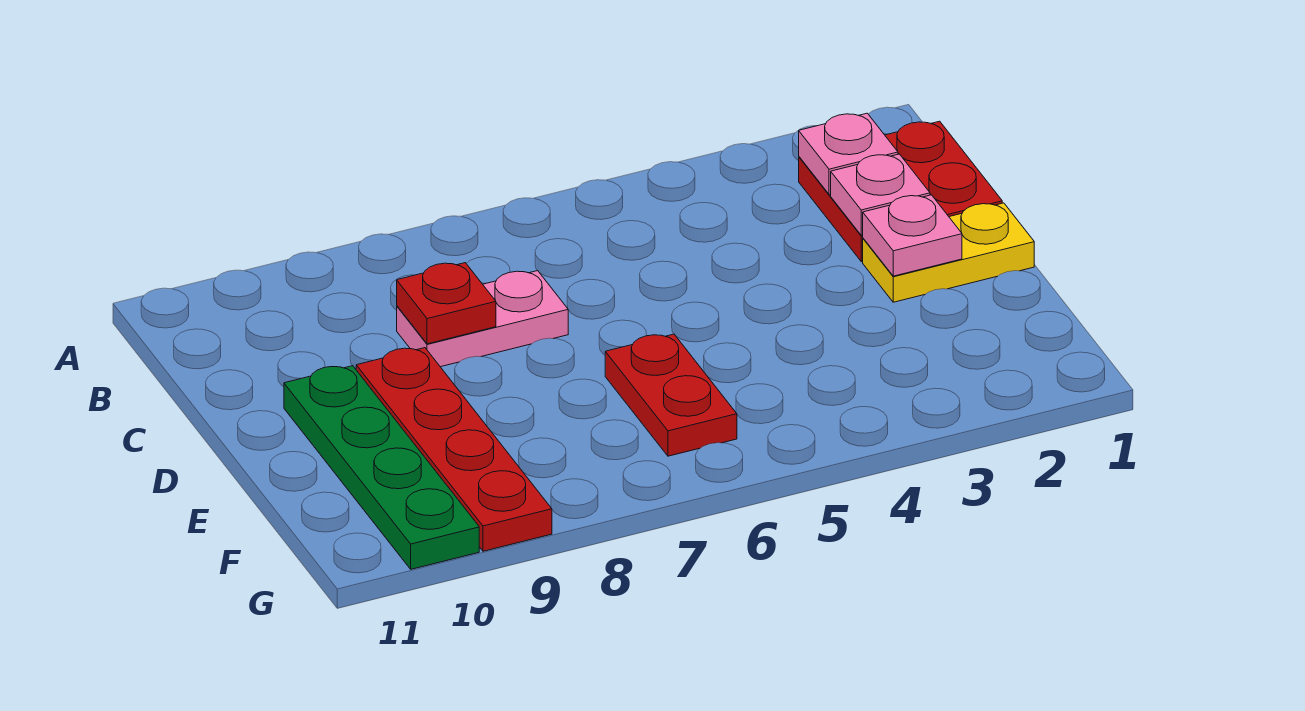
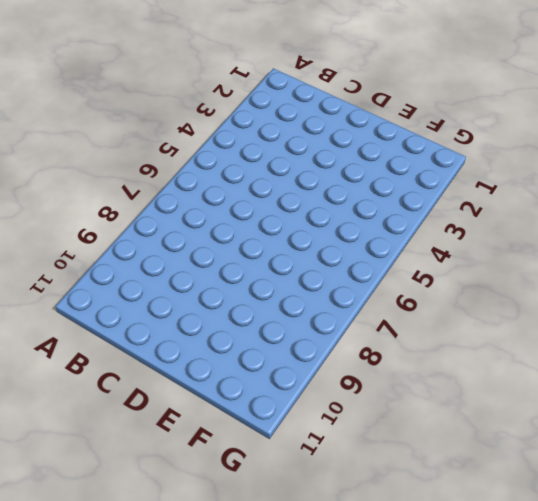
none -> red plate B1:C2 level 1
none -> pink plate C7:C8 level 1

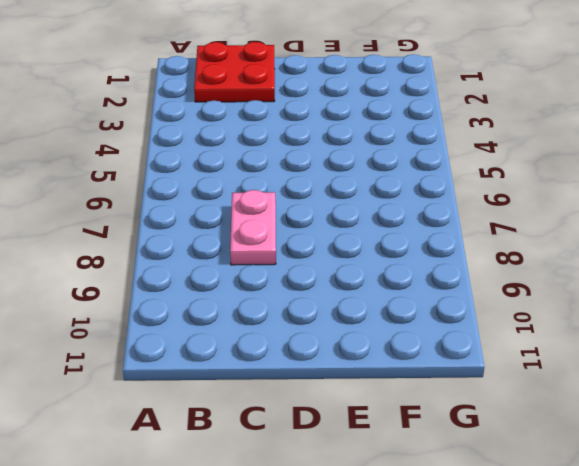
none -> yellow plate D1:D2 level 1
none -> red plate D9:G9 level 1

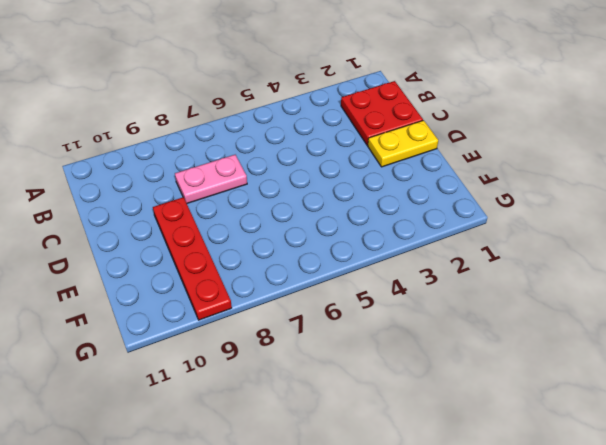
none -> green plate D10:G10 level 1
none -> red plate E6:F6 level 1

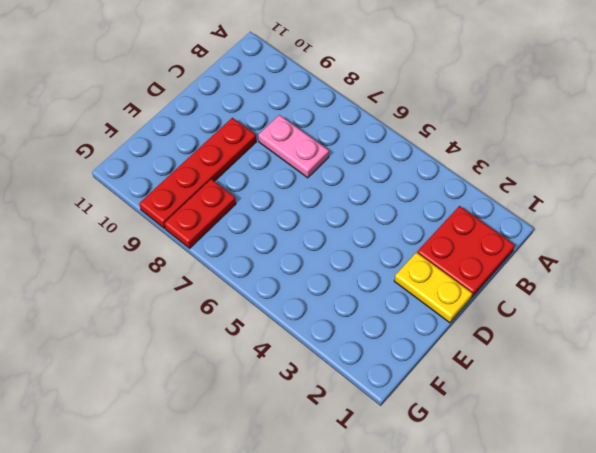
red plate F8:G8 level 1 -> red plate E6:F6 level 1
none -> green plate D10:G10 level 1
none -> pink plate B2 level 2

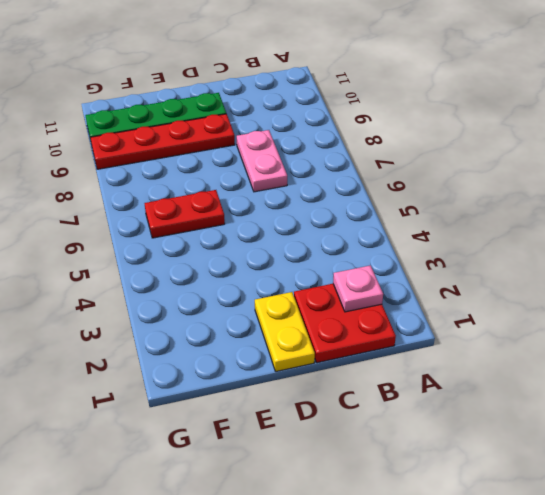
none -> pink plate C2 level 2
none -> red plate C8 level 2

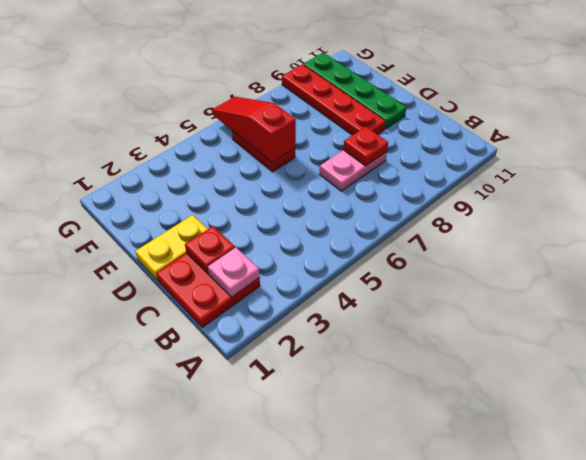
red plate C2 level 2 -> pink plate C2 level 2
red slope E6:G6 level 2 top E -> none
none -> pink plate D2 level 2

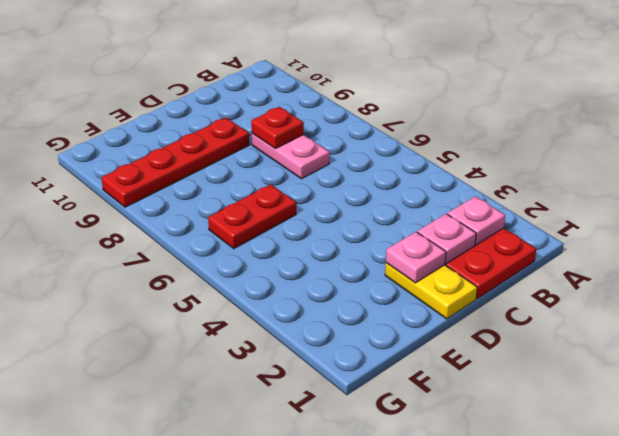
none -> green plate D10:G10 level 1

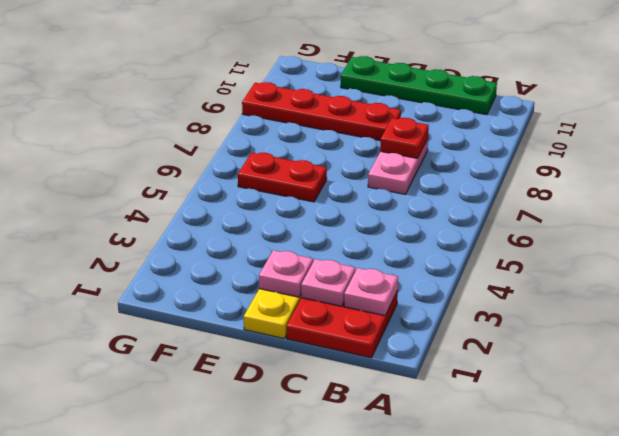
green plate B11:E11 level 1 -> green plate D10:G10 level 1

